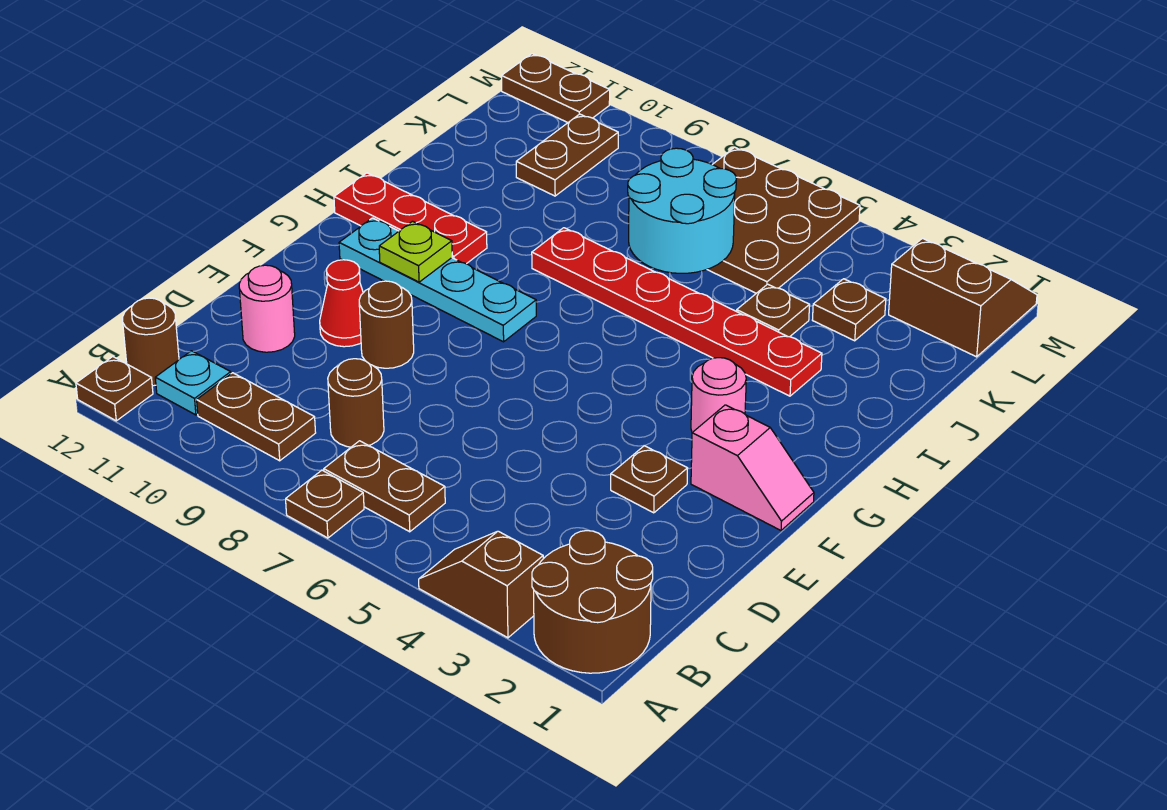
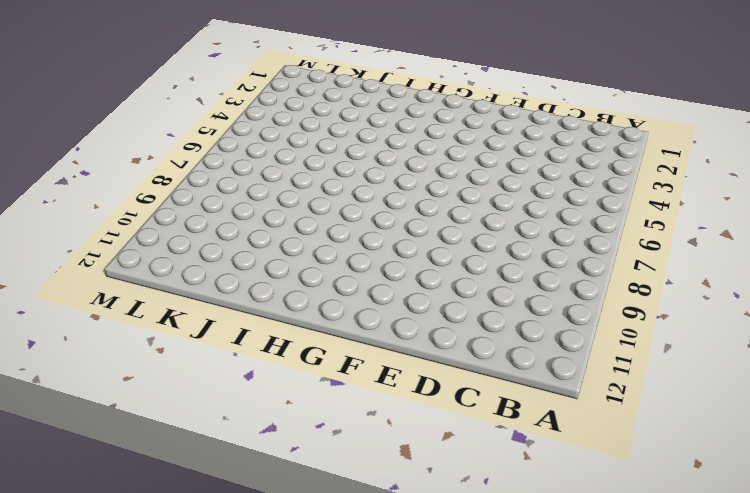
none -> brown round brick A1:B2 level 1
none -> brown slope A3:A4 level 1 top 3
none -> brown plate A7 level 1

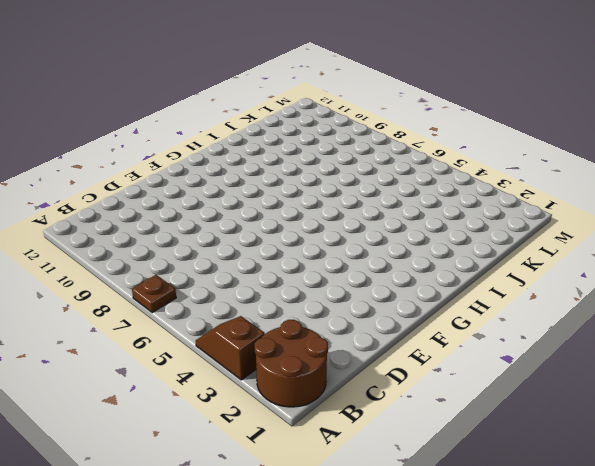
none -> brown plate A12 level 1
none -> brown plate B6:B7 level 1
none -> brown plate B9:B10 level 1

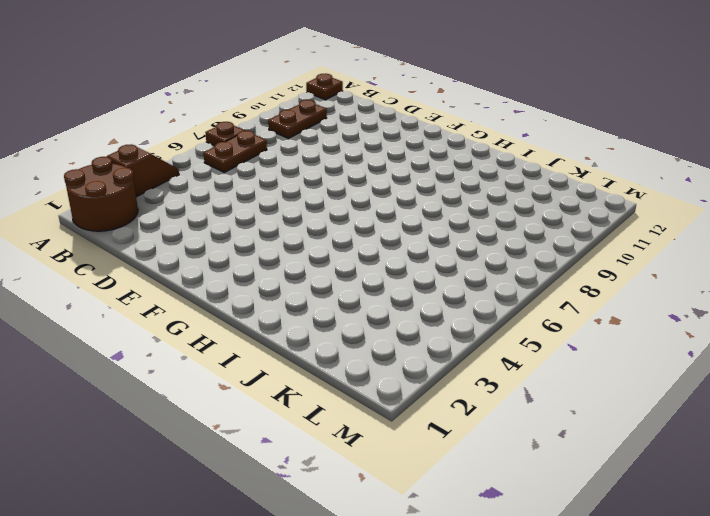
none -> cyan plate B11 level 1
none -> brown round brick B12 level 1
none -> brown round brick C8 level 1

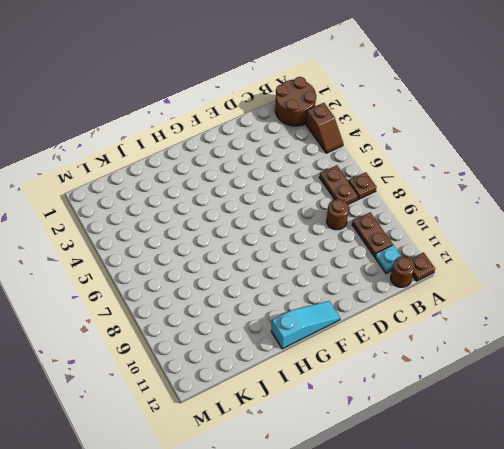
cyan slope F12:H12 level 1 top H -> red plate H10:H12 level 1
none -> pink round brick D11 level 1
none -> brown plate E3 level 1
none -> brown round brick E9 level 1

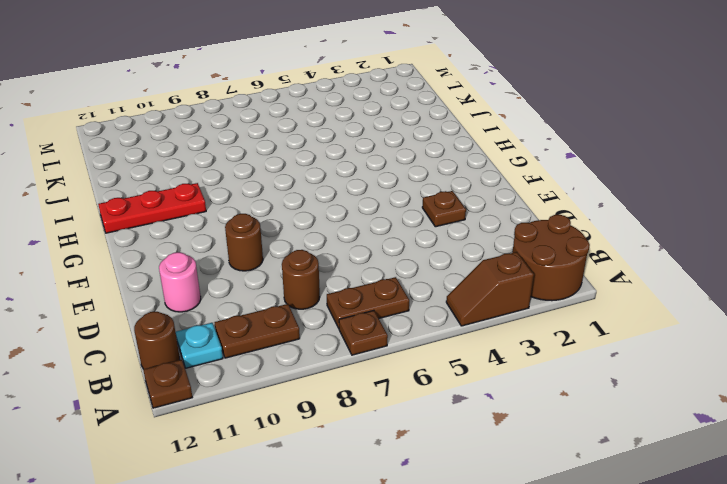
none -> red cone E10 level 1
none -> pink slope F1:F2 level 1 top 2
none -> pink round brick G3 level 1

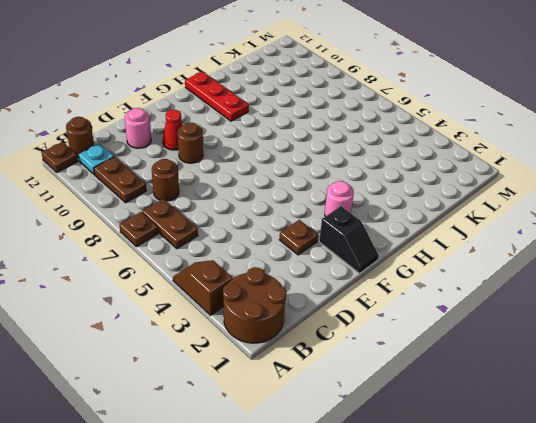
black slope F1:F2 level 1 top 2 -> pink slope F1:F2 level 1 top 2
none -> cyan plate G8:G11 level 1
none -> red plate I3:I8 level 1
none -> brown plate J4 level 1

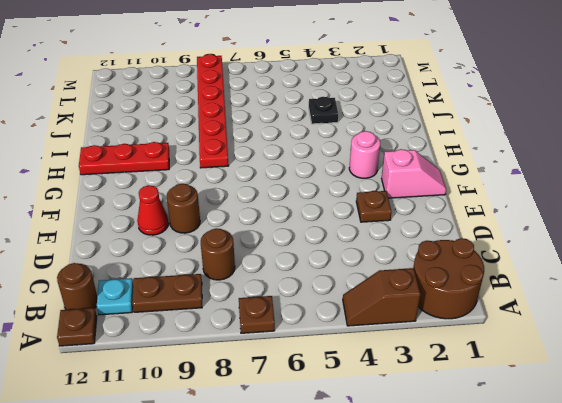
red plate H8:M8 level 1 -> red plate I3:I8 level 1
black plate J4 level 1 -> brown plate J4 level 1
none -> brown plate B6:B7 level 1
none -> pink round brick D11 level 1
none -> cyan plate G8:G11 level 1

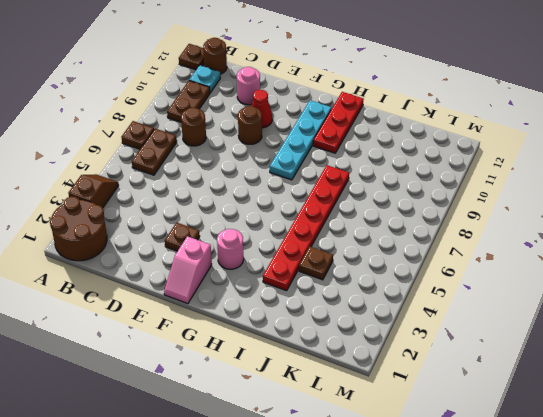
none -> brown plate K3 level 1
none -> brown plate K5:M7 level 1
none -> brown plate K10:L10 level 1

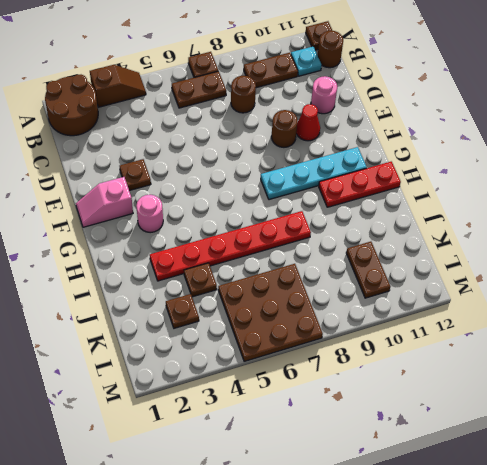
none -> brown slope L1:M2 level 1 top L
none -> brown plate M11:M12 level 1
none -> lime plate G10 level 2

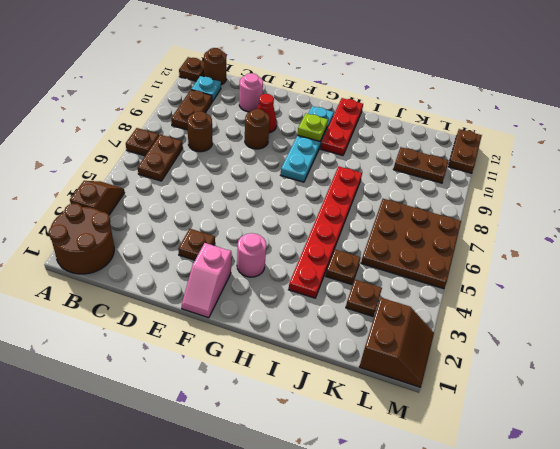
none -> cyan round brick J6:K7 level 2

